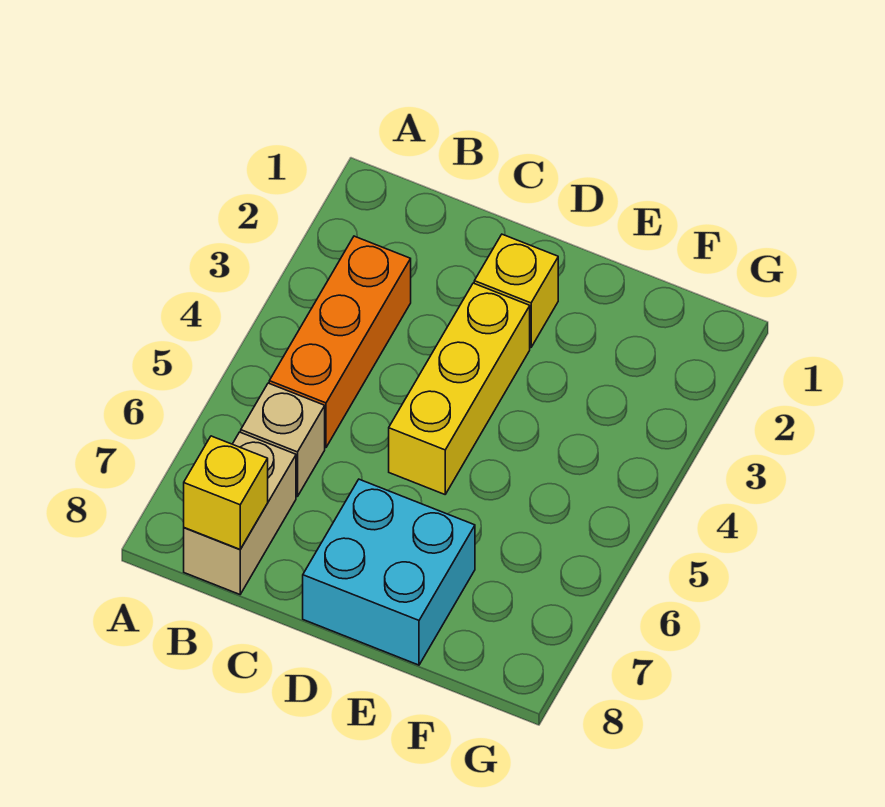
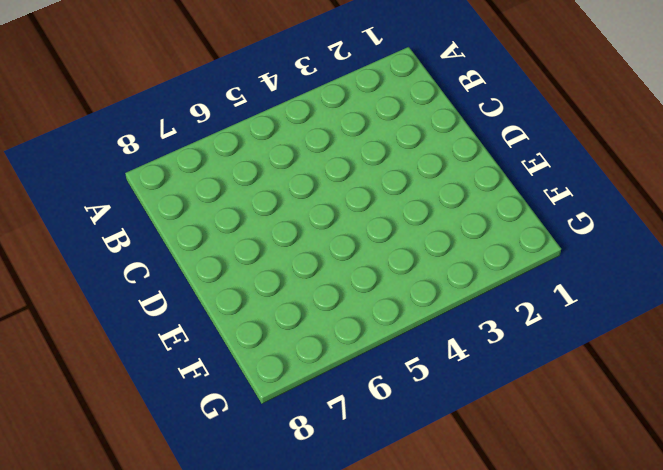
none -> orange brick B3:B5 level 1
none -> tan brick B6 level 1

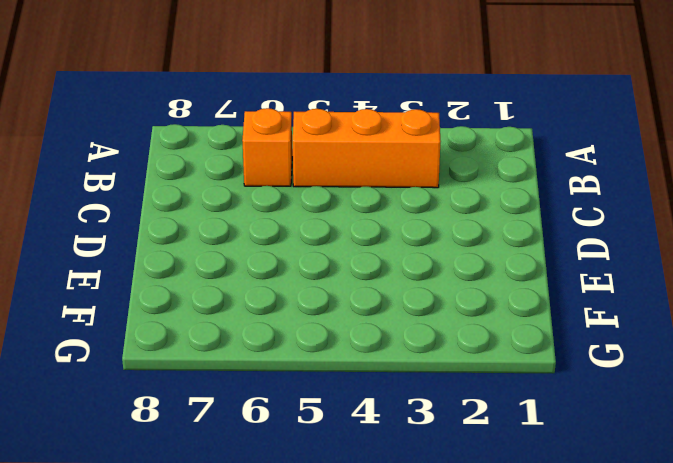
orange brick B6 level 1 -> tan brick B6 level 1
none -> tan brick B7:B8 level 1
none -> yellow brick D2 level 1

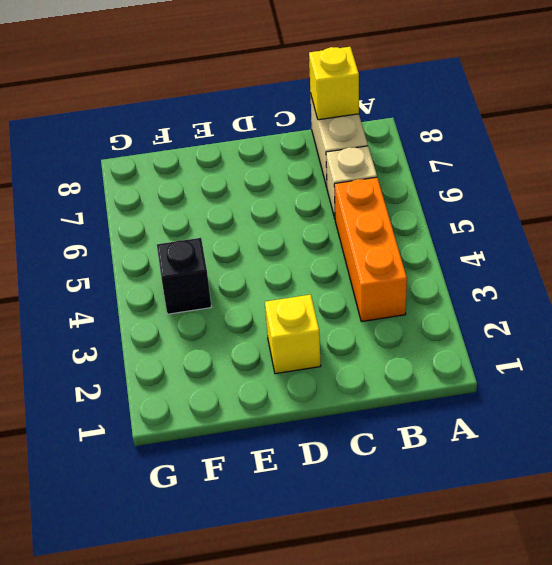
black brick F4 level 1 -> none
none -> yellow brick D3:D5 level 1
none -> cyan brick D7:E8 level 1

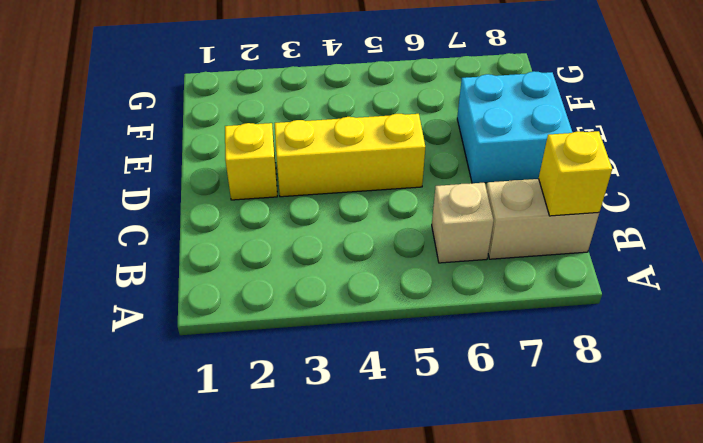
none -> orange brick B3:B5 level 1

